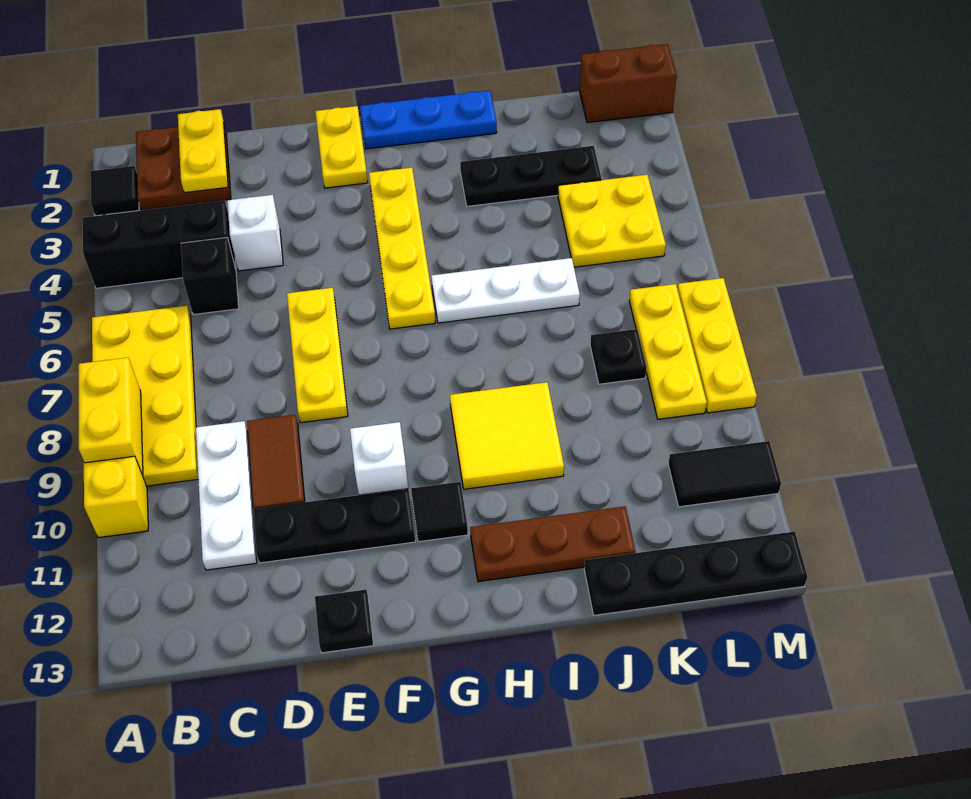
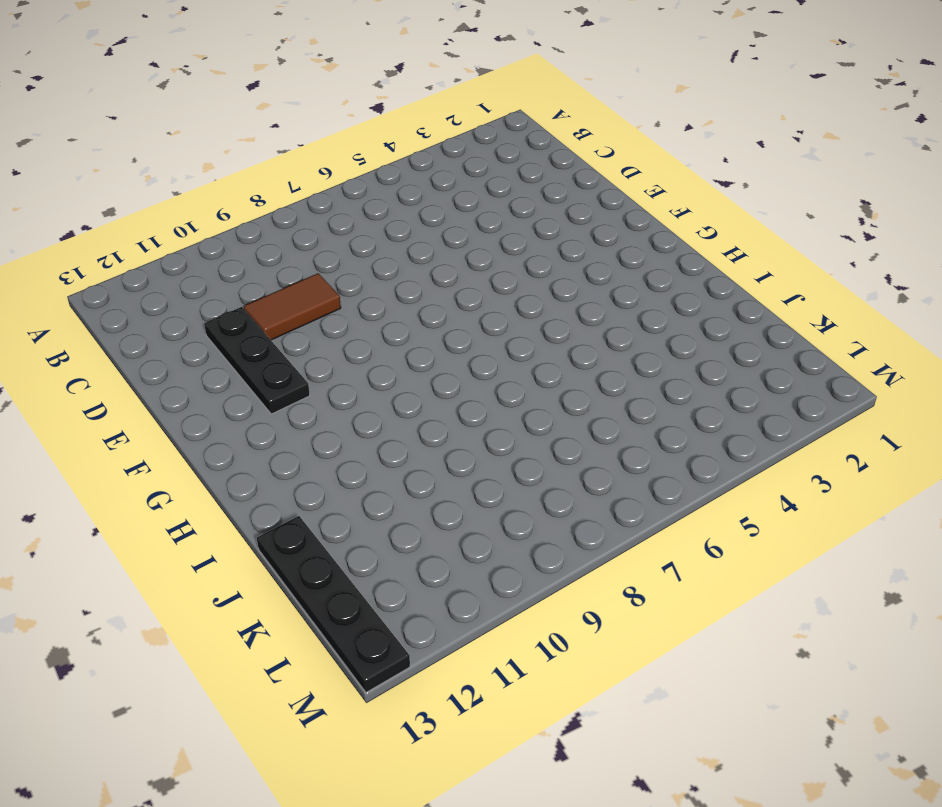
none -> black tile A2 level 1
none -> black brick A4:C4 level 1
none -> yellow plate A6:B9 level 1
none -> yellow brick A10 level 1

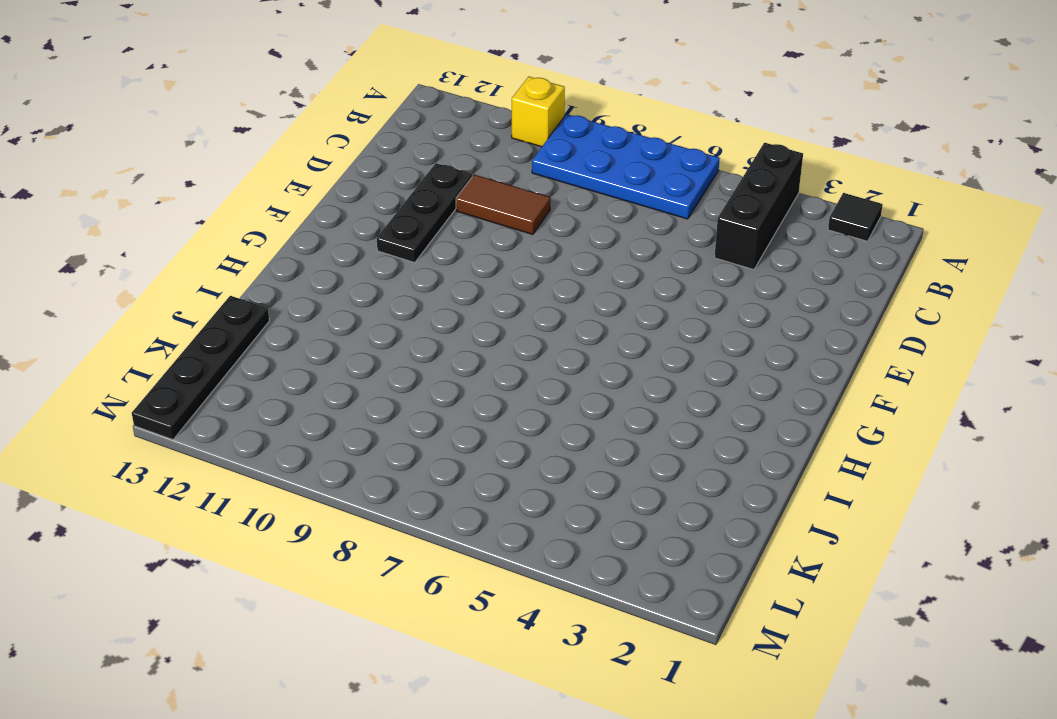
blue plate A6:B9 level 1 -> yellow plate A6:B9 level 1
none -> brown plate B1:C2 level 1
none -> black brick C5 level 1
none -> white plate C9:C11 level 1
none -> white brick D4 level 1

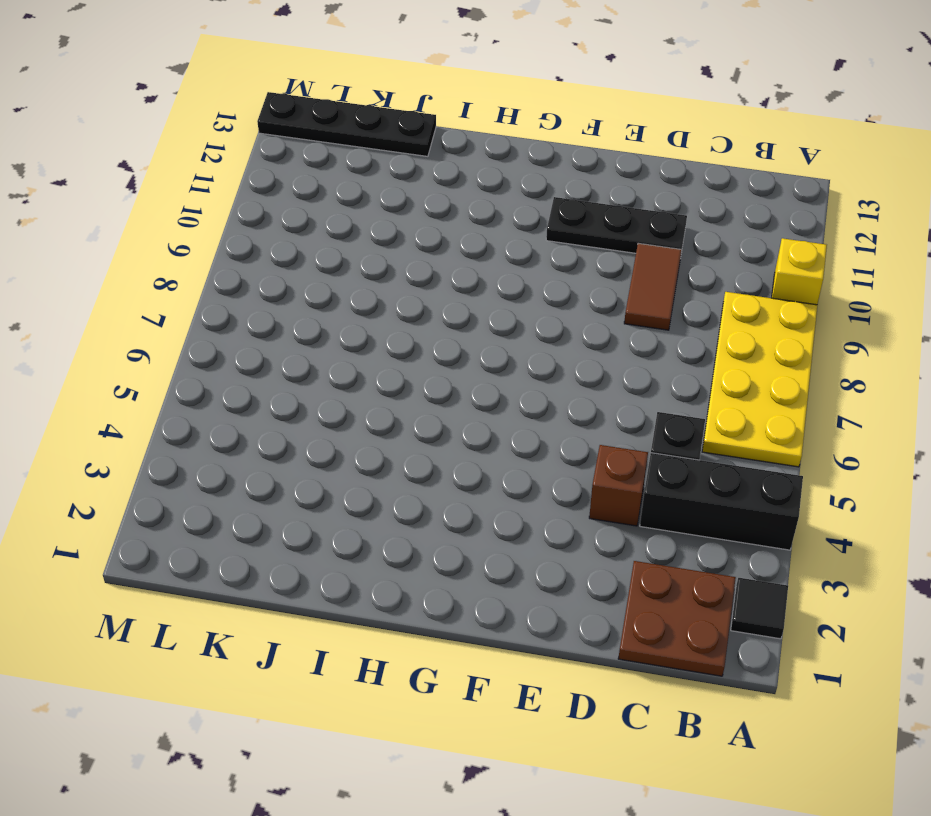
brown brick D4 level 1 -> white brick D4 level 1
none -> white plate C9:C11 level 1
none -> yellow plate E6:E8 level 1
none -> black plate E13 level 1
none -> yellow plate F1:F2 level 1

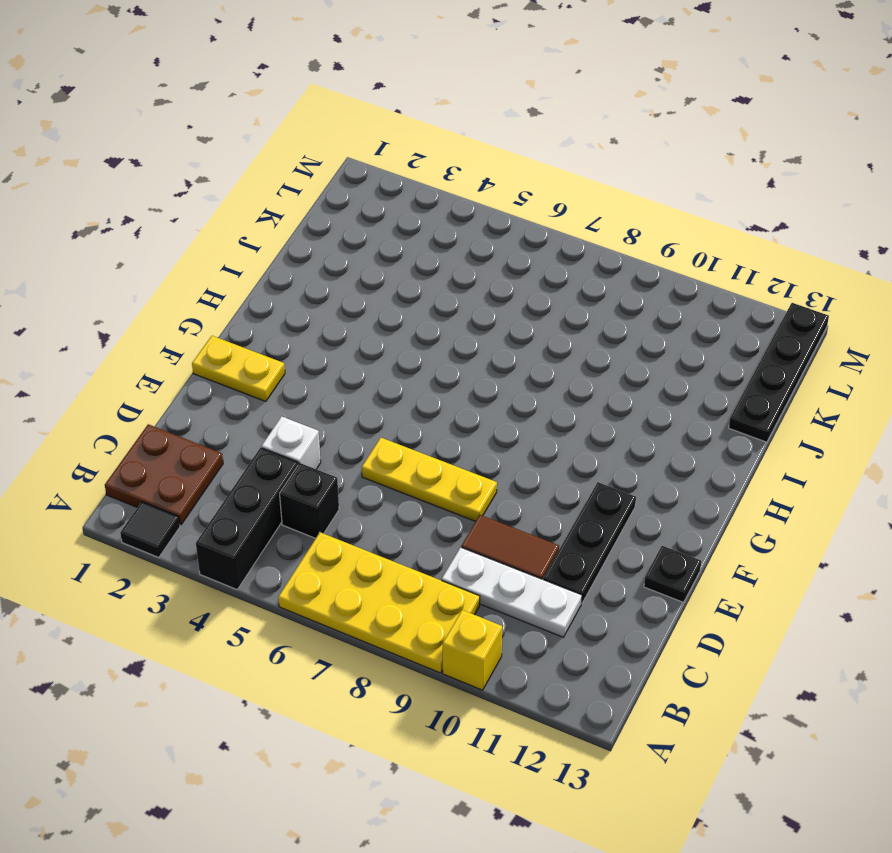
none -> white brick F10 level 1
none -> blue plate G1:I1 level 1
none -> yellow plate G3:G6 level 1
none -> black tile G11 level 1

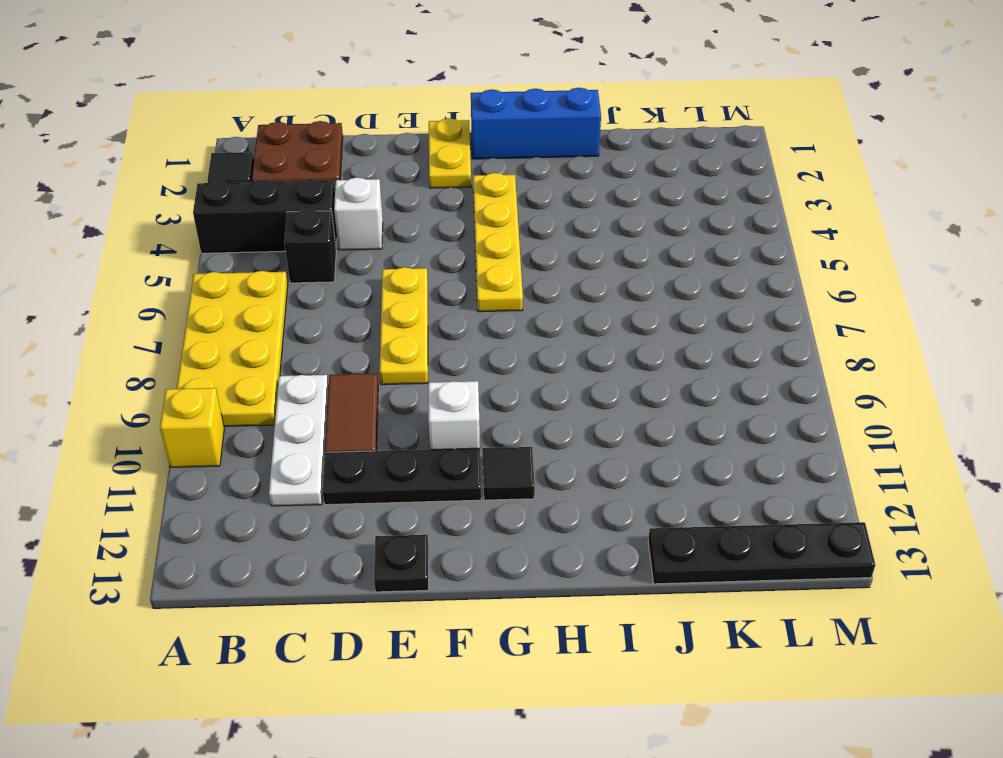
blue brick G1:I1 level 1 -> blue plate G1:I1 level 1
none -> white plate H6:J6 level 1
none -> yellow tile H9:I10 level 1
none -> brown plate H12:J12 level 1
none -> black plate I3:K3 level 1

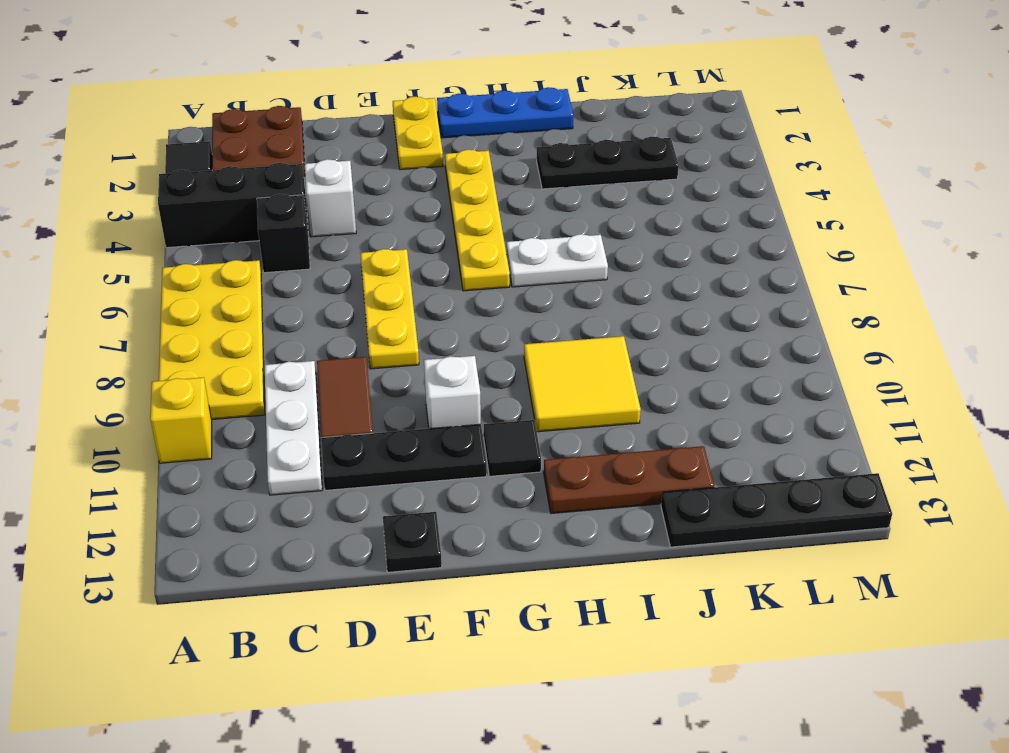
white plate H6:I6 level 1 -> white plate H6:J6 level 1
none -> yellow plate K4:L5 level 1
none -> black plate K8 level 1
none -> brown brick L1:M1 level 1
none -> yellow plate L7:L9 level 1

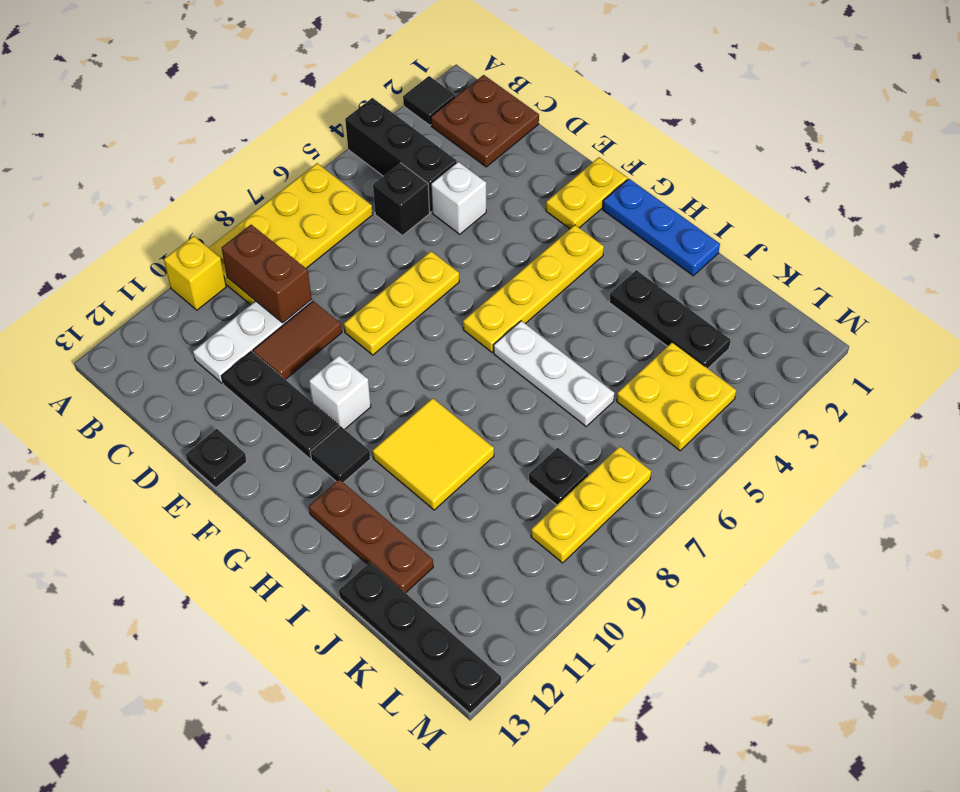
brown brick B9:C9 level 2 -> brown brick L1:M1 level 1
none -> black tile L11:M11 level 1
none -> yellow plate M7:M9 level 1
none -> yellow brick A8:A9 level 2
none -> yellow plate C1:C2 level 2

